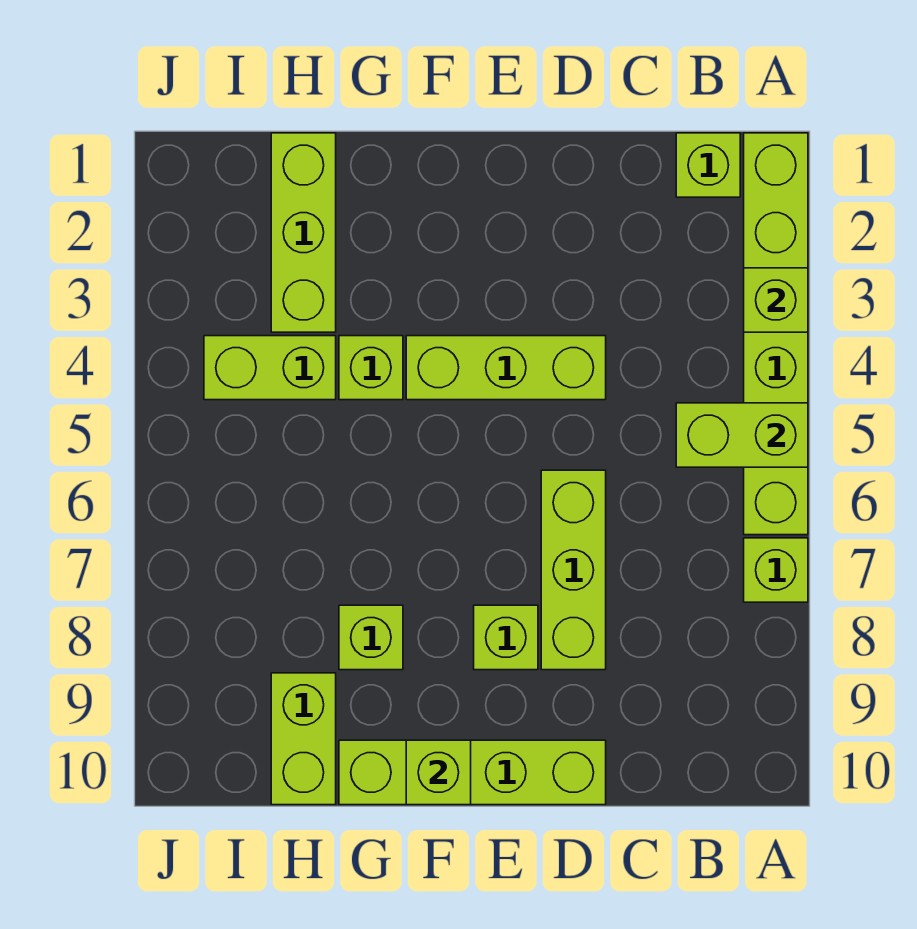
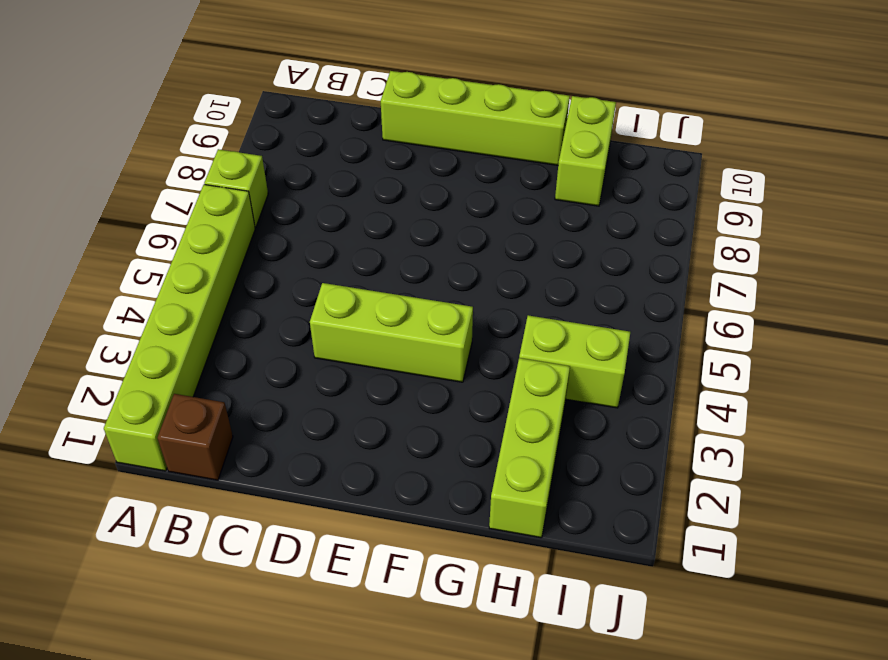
brown brick B1 level 1 -> lime brick B1 level 1
none -> lime brick D6:D8 level 1
none -> lime brick E8 level 1
none -> lime brick G4 level 1

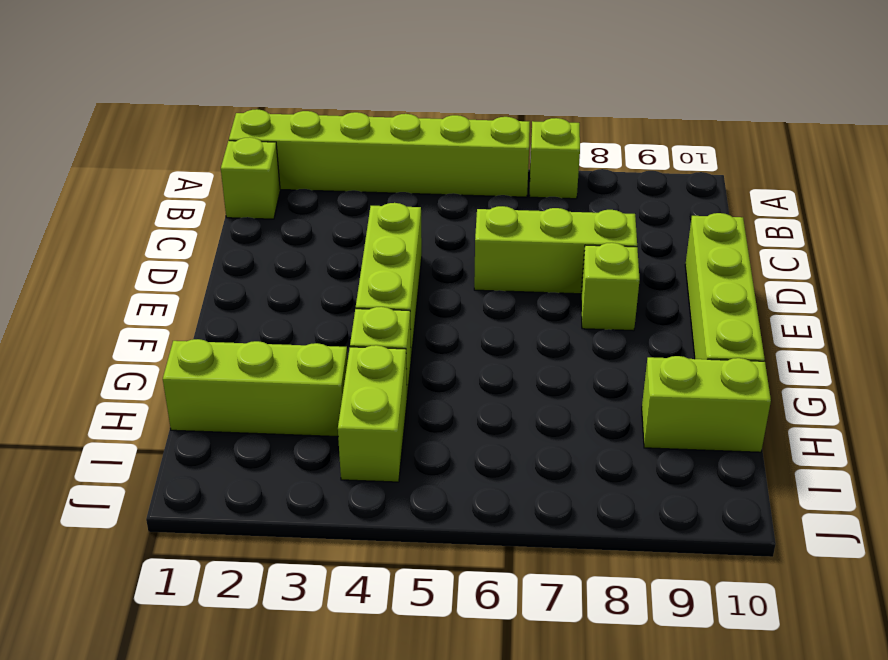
none -> lime brick G8 level 1
none -> lime brick A3 level 2
none -> lime brick A5:B5 level 2

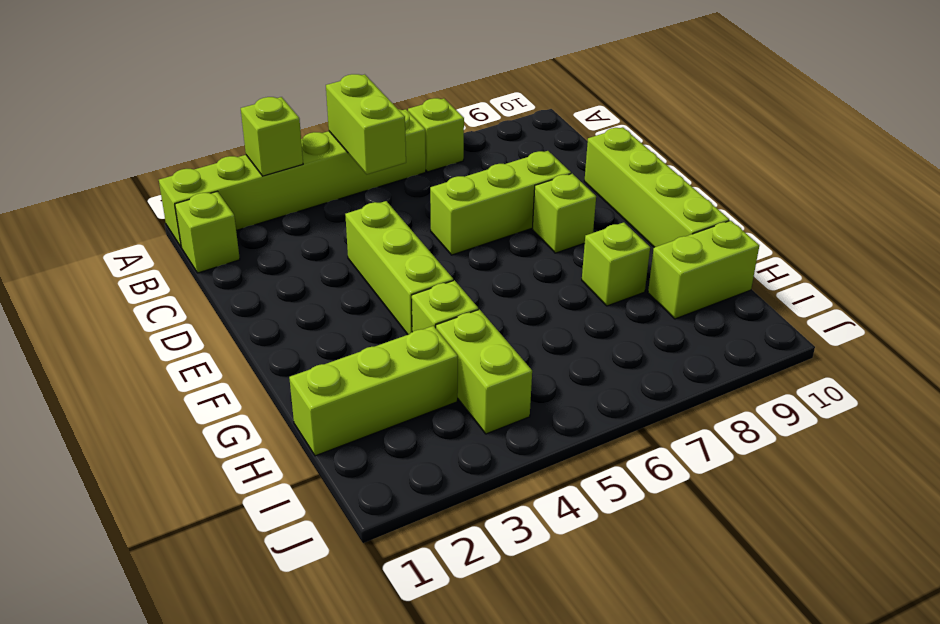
none -> lime brick F10 level 2

